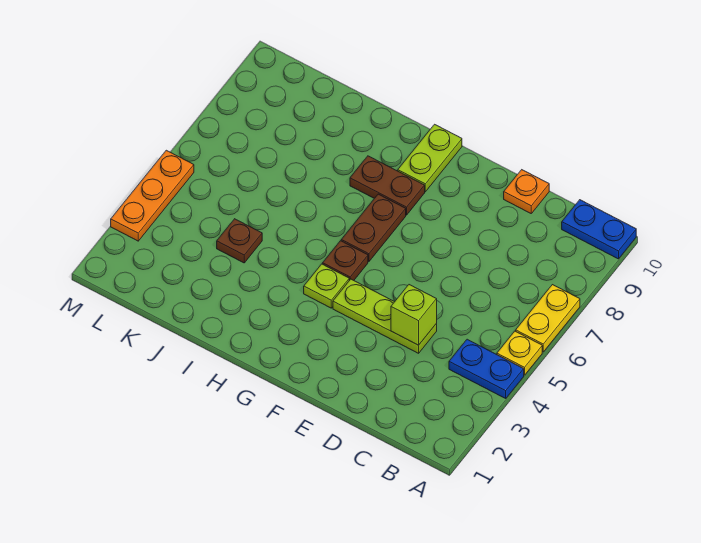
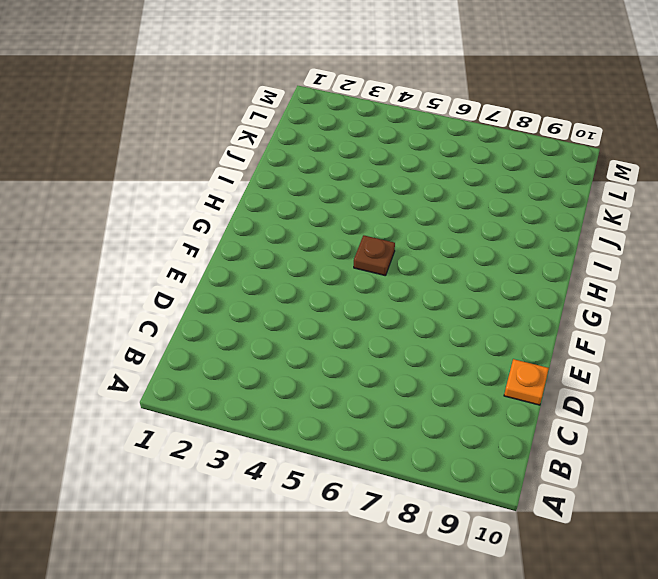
none -> blue plate A4:B4 level 1
none -> yellow plate A5 level 1
none -> yellow plate A6:A7 level 1

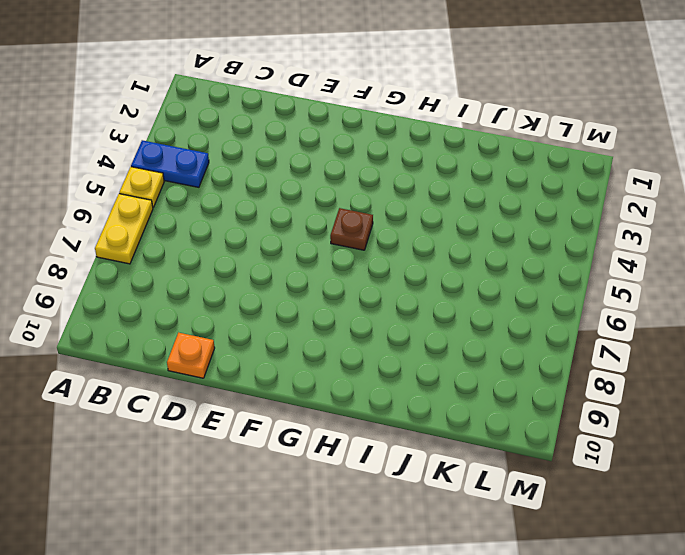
none -> blue plate A10:B10 level 1
none -> lime plate D4:F4 level 1
none -> lime plate G4 level 1

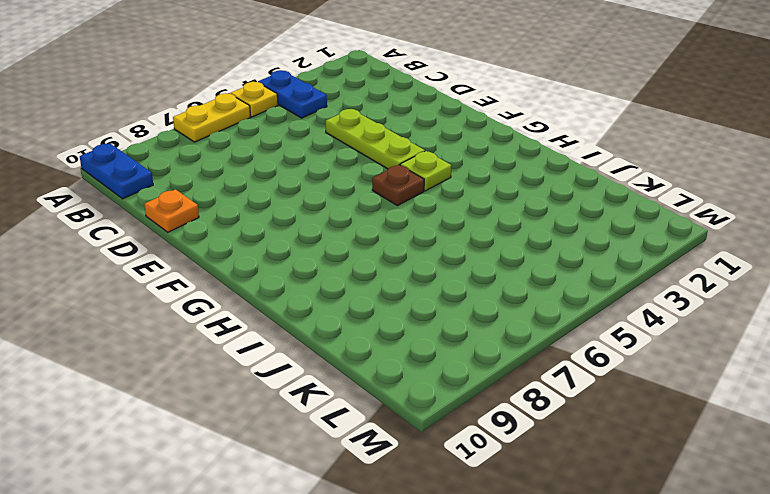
none -> brown plate G6:G7 level 1
none -> brown plate G8:H8 level 1
none -> lime plate G9:G10 level 1

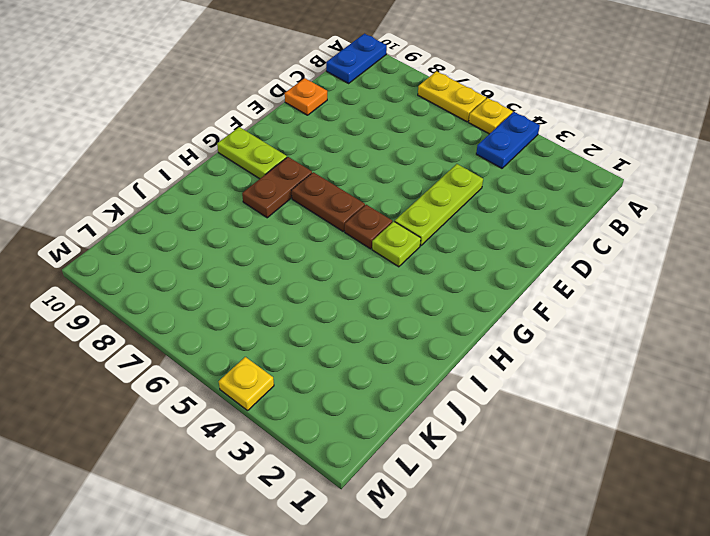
yellow plate M4 level 1 -> orange plate M3:M5 level 1
none -> brown plate J4 level 1
none -> lime brick D4 level 2

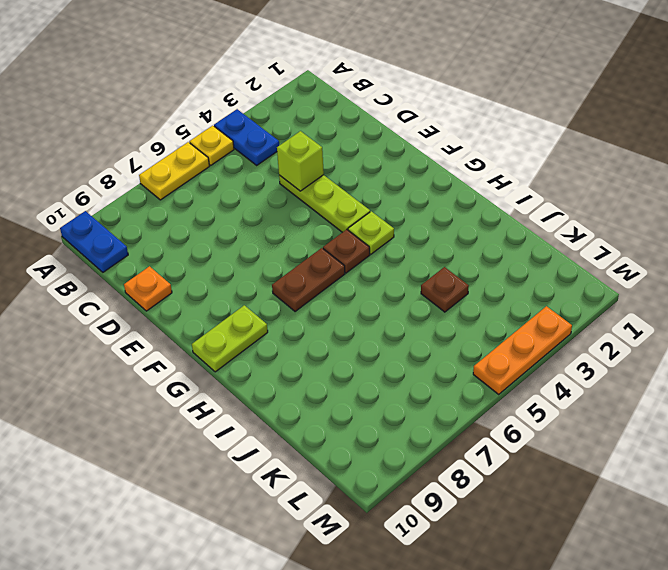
none -> brown plate G8:H8 level 1

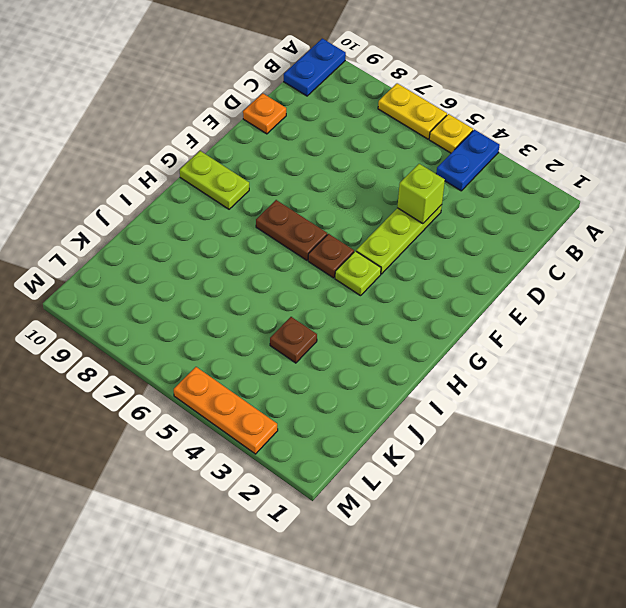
none -> brown plate G8:H8 level 1

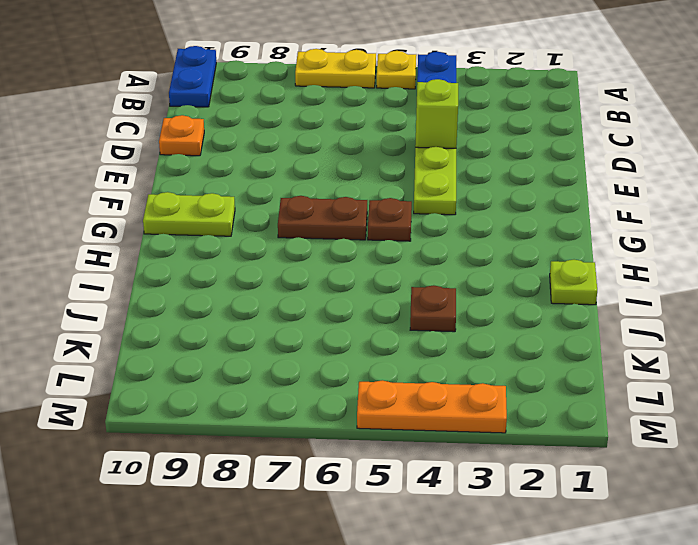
lime plate I1 level 1 -> lime plate G4 level 1
none -> brown plate G8:H8 level 1

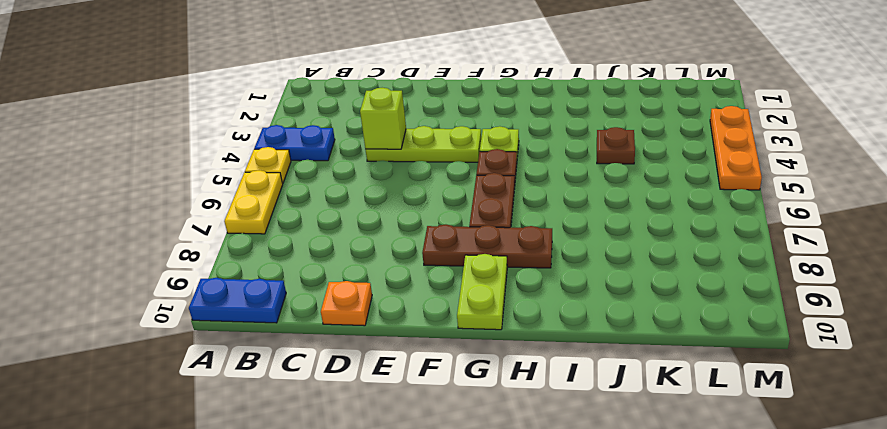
brown plate F8:H8 level 1 -> brown plate G8:H8 level 1

